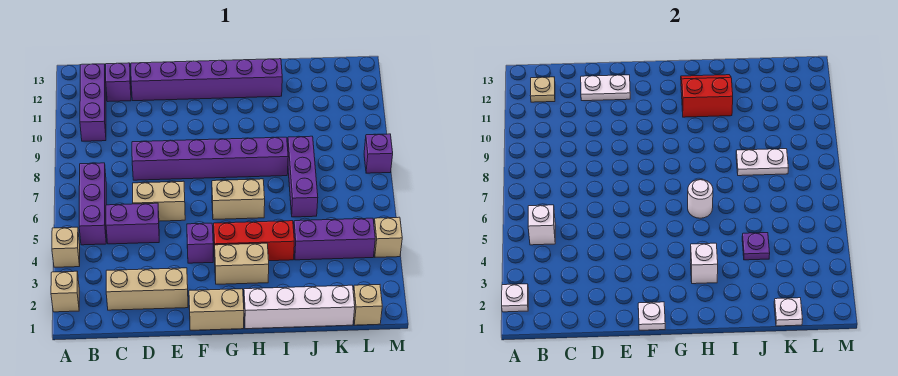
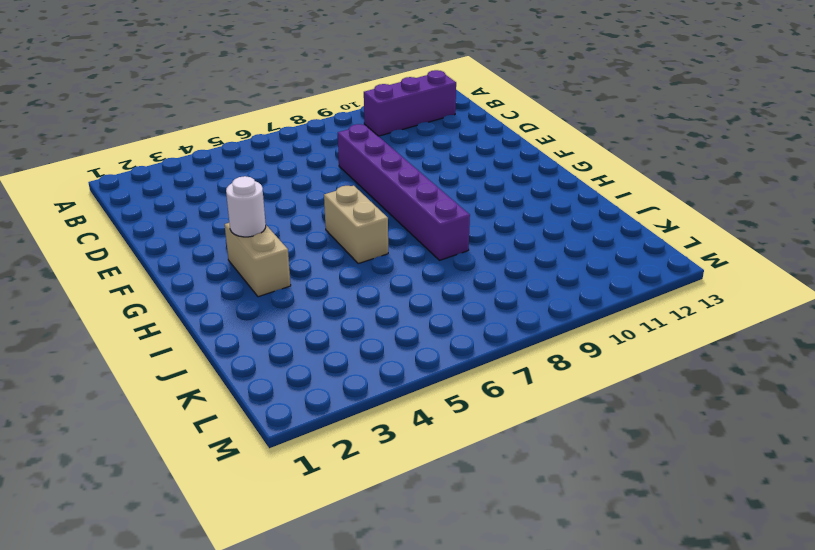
white round brick G3 level 2 -> white round brick H6 level 2
none -> tan brick A2 level 1
none -> tan brick A4 level 1
none -> purple brick B5:B7 level 1
none -> tan brick C2:E2 level 1

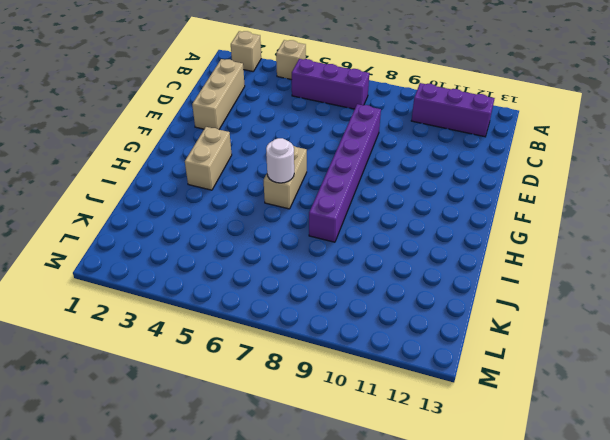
none -> purple brick C5:D5 level 1
none -> purple brick C12 level 1
none -> tan brick D6:E6 level 1
none -> purple brick D12:I12 level 1

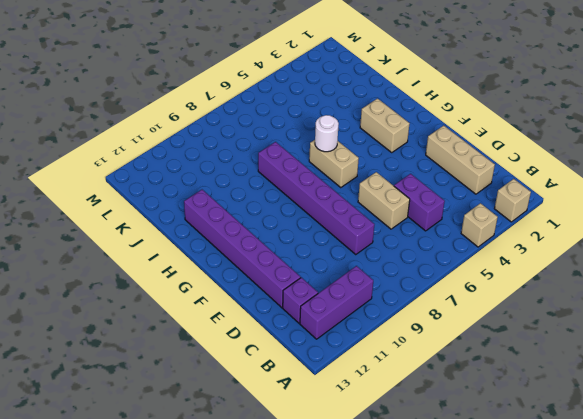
none -> purple brick B5:B7 level 1
none -> tan brick F1:G1 level 1
none -> purple brick F4 level 1
none -> red brick G4:I4 level 1

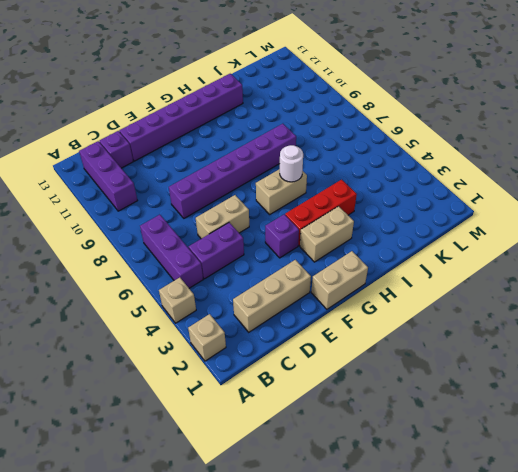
none -> white brick H1:K1 level 1
none -> purple brick J4:L4 level 1
none -> purple brick J6:J8 level 1
none -> tan brick L1 level 1

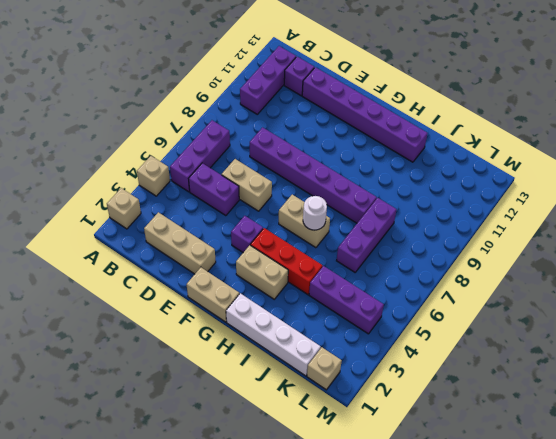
none -> tan brick M4 level 1
none -> purple brick M8 level 1
none -> white plate A2 level 2
none -> white brick B5 level 2

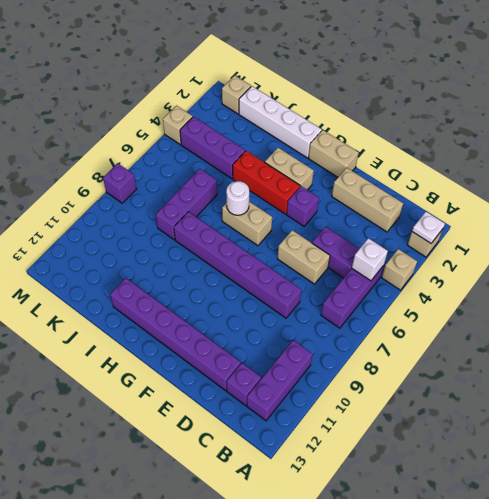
none -> tan plate B12 level 2
none -> white plate D12:E12 level 2
none -> white plate F1 level 2
none -> white brick H3 level 2

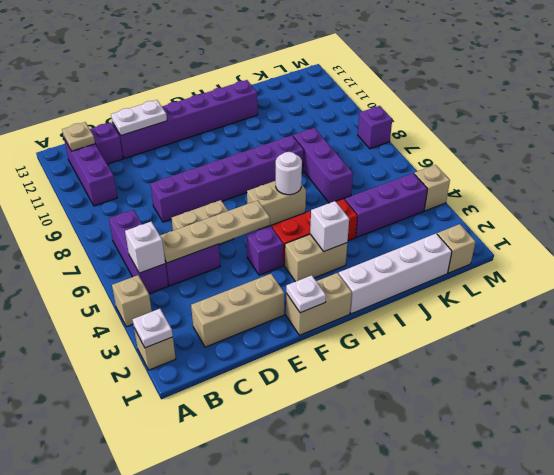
tan plate C5:F5 level 2 -> none
none -> red slope H11:I12 level 2 top 11
none -> purple plate J4 level 2
none -> white plate J8:K8 level 2
none -> white plate K1 level 2

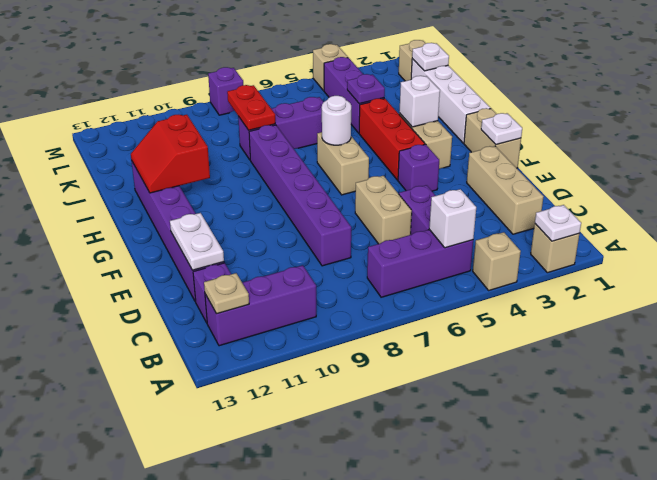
red plate J8:K8 level 2 -> white plate J8:K8 level 2

